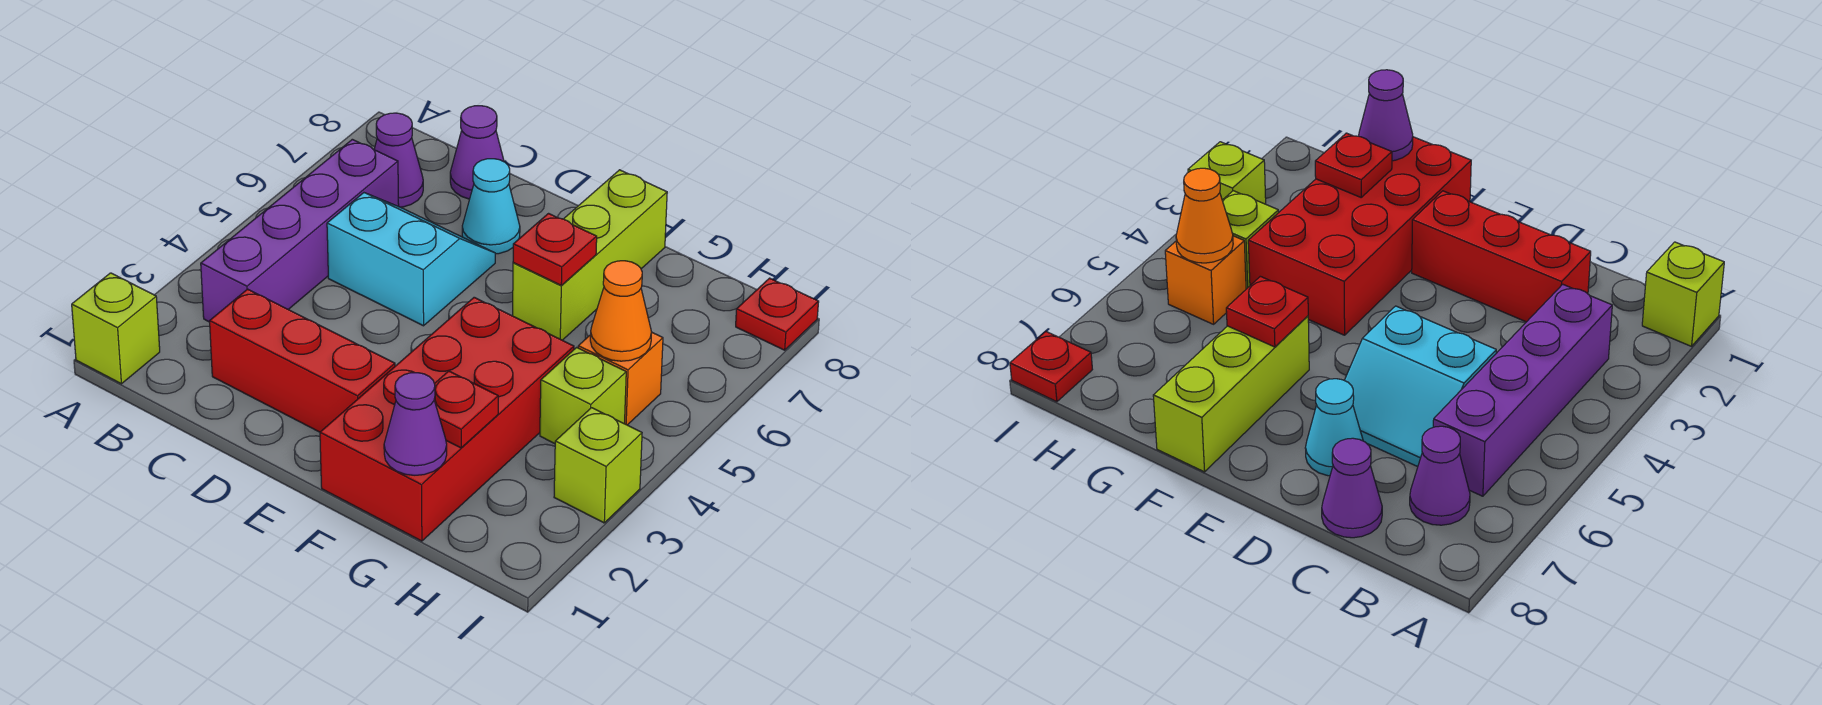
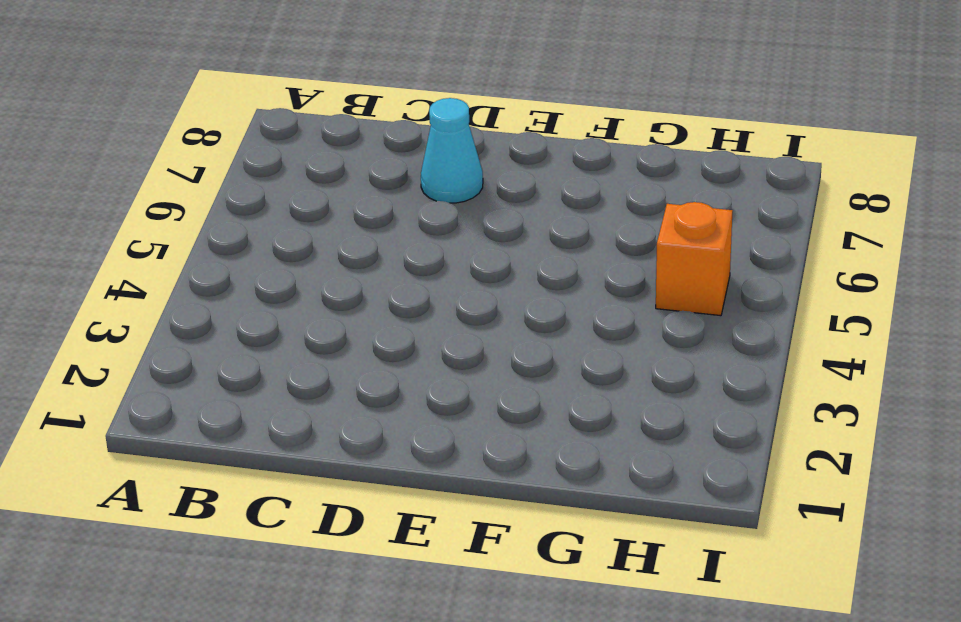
none -> lime brick A1 level 1
none -> purple brick B3:B6 level 1
none -> purple cone B7 level 1

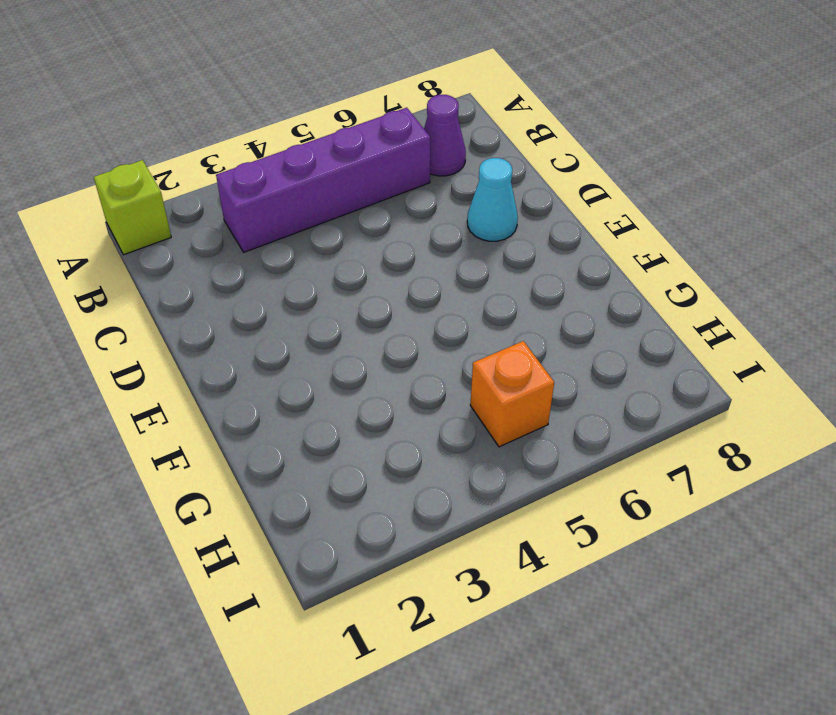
none -> red brick C2:E2 level 1
none -> cyan slope C5:D6 level 1 top 5
none -> purple cone C8 level 1

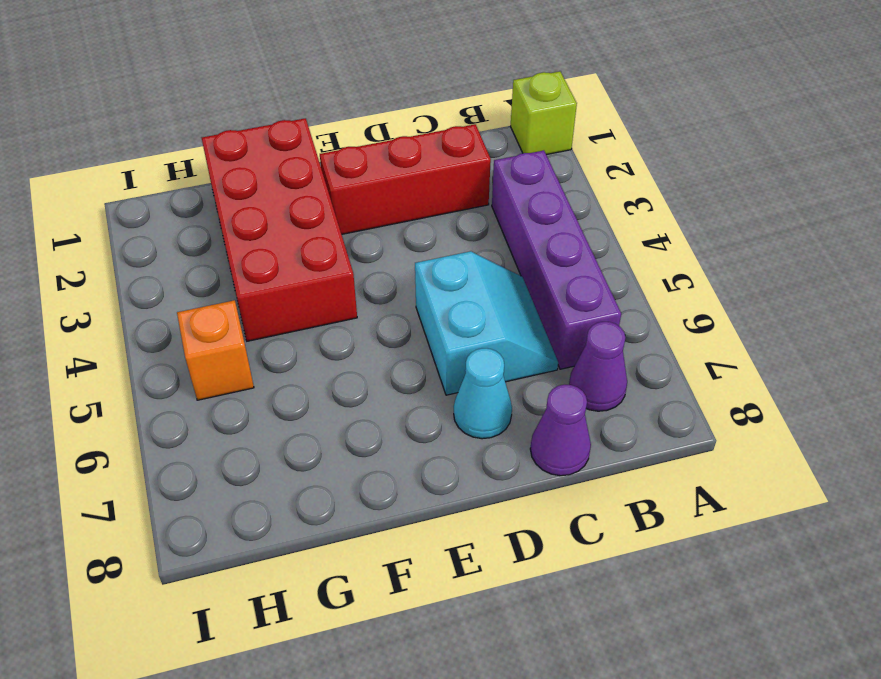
cyan slope C5:D6 level 1 top D -> cyan slope C5:D6 level 1 top 5
none -> lime brick F6:F8 level 1
none -> lime brick H4 level 1
none -> lime brick I3 level 1

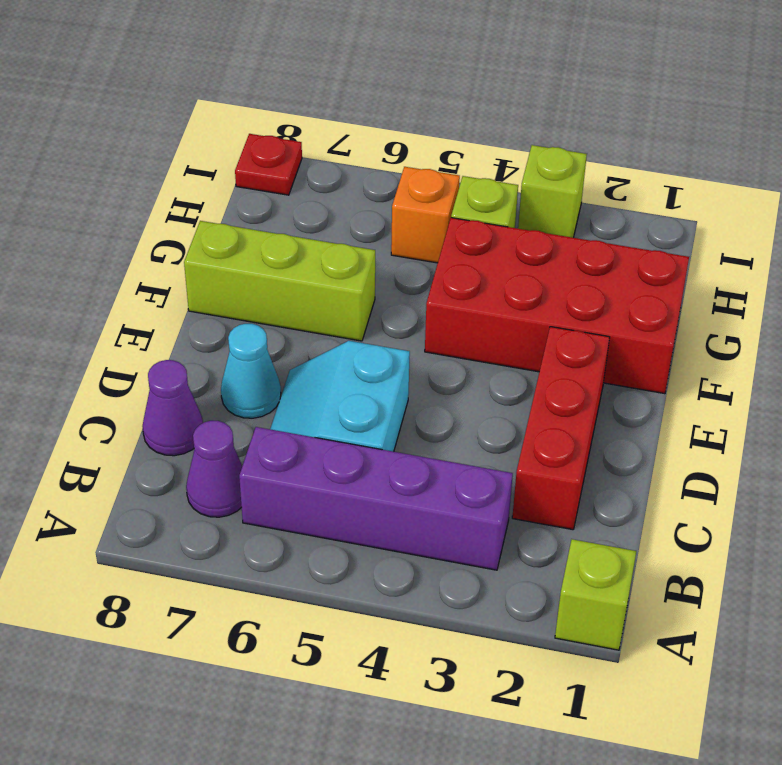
none -> red plate F6 level 2
none -> purple cone G1 level 2
none -> red plate G2 level 2

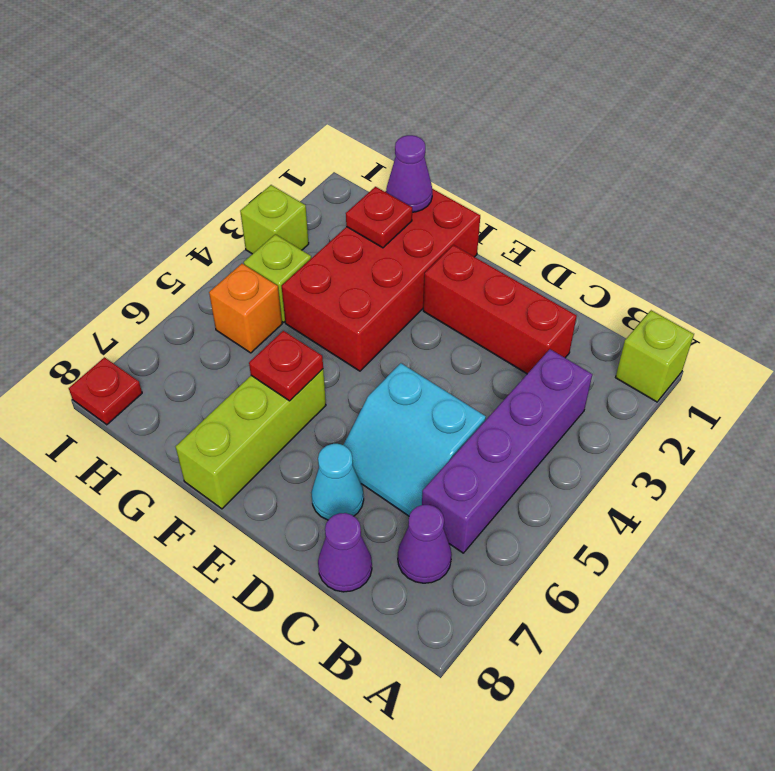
none -> orange cone H5 level 2

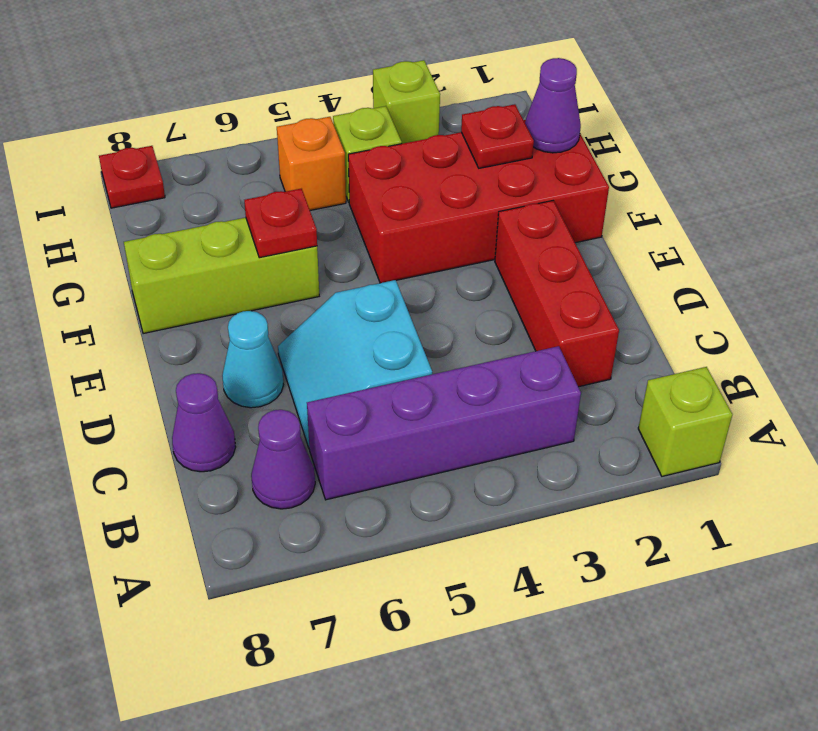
none -> orange cone H5 level 2

